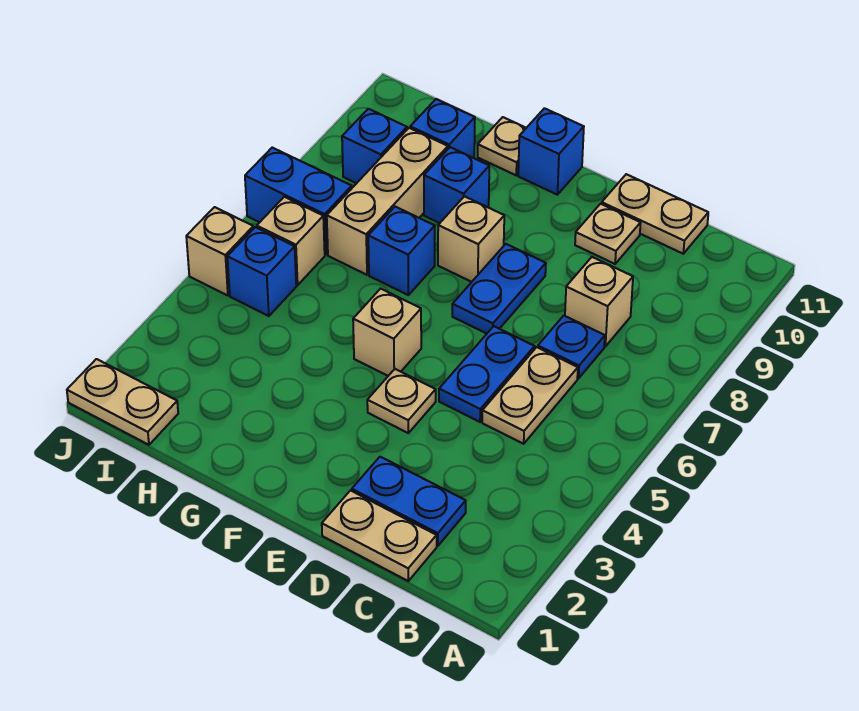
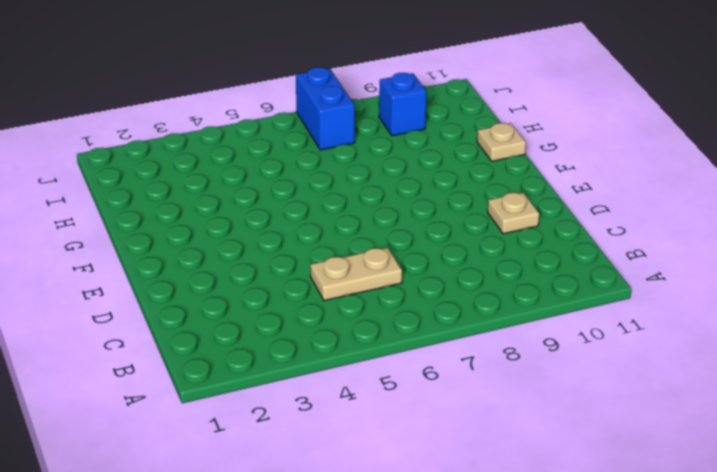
none -> tan plate C1:D1 level 1
none -> blue plate C2:D2 level 1
none -> blue plate C7 level 1

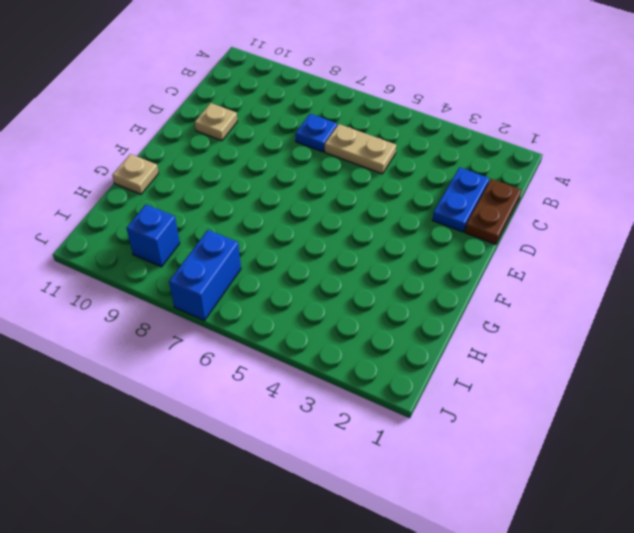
brown plate C1:D1 level 1 -> tan plate C1:D1 level 1
none -> tan brick C8 level 1
none -> tan plate C11:D11 level 1
none -> blue plate D5:D6 level 1

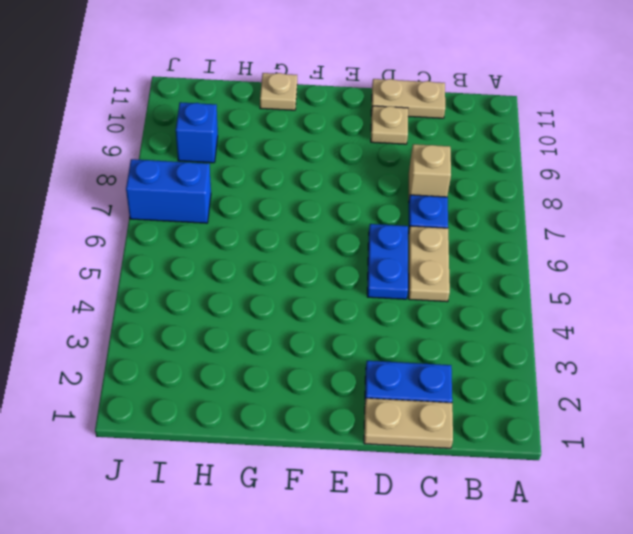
none -> tan plate E4 level 1
none -> blue plate E7:E8 level 1
none -> tan brick F5 level 1

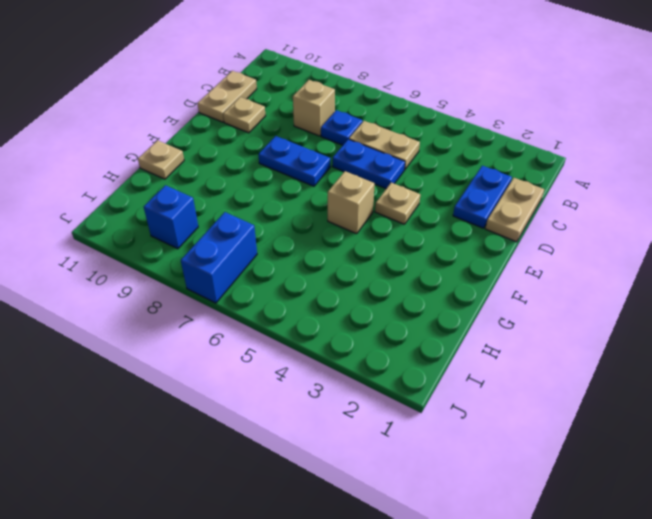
none -> tan brick F8 level 1
none -> blue brick F11 level 1
none -> blue brick G7 level 1

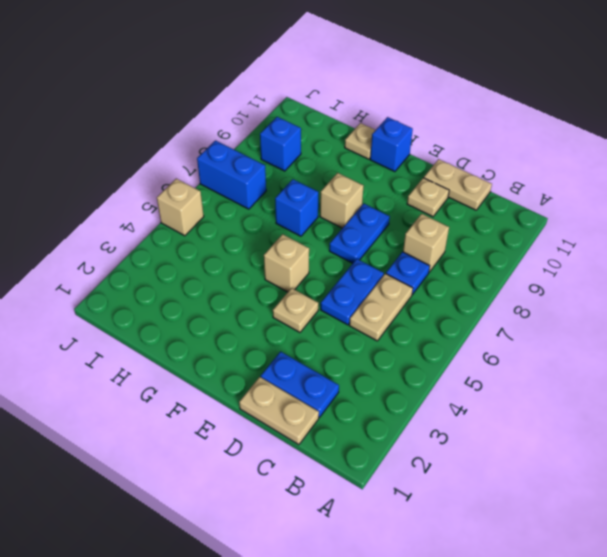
none -> blue brick G9 level 1
none -> tan brick H7:H9 level 1
none -> blue brick H10 level 1

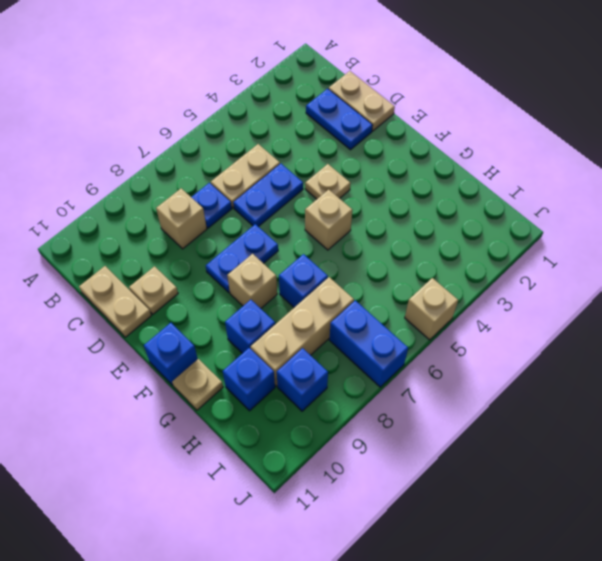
none -> tan plate I1:J1 level 1
none -> blue brick I5 level 1
none -> tan brick I6 level 1

